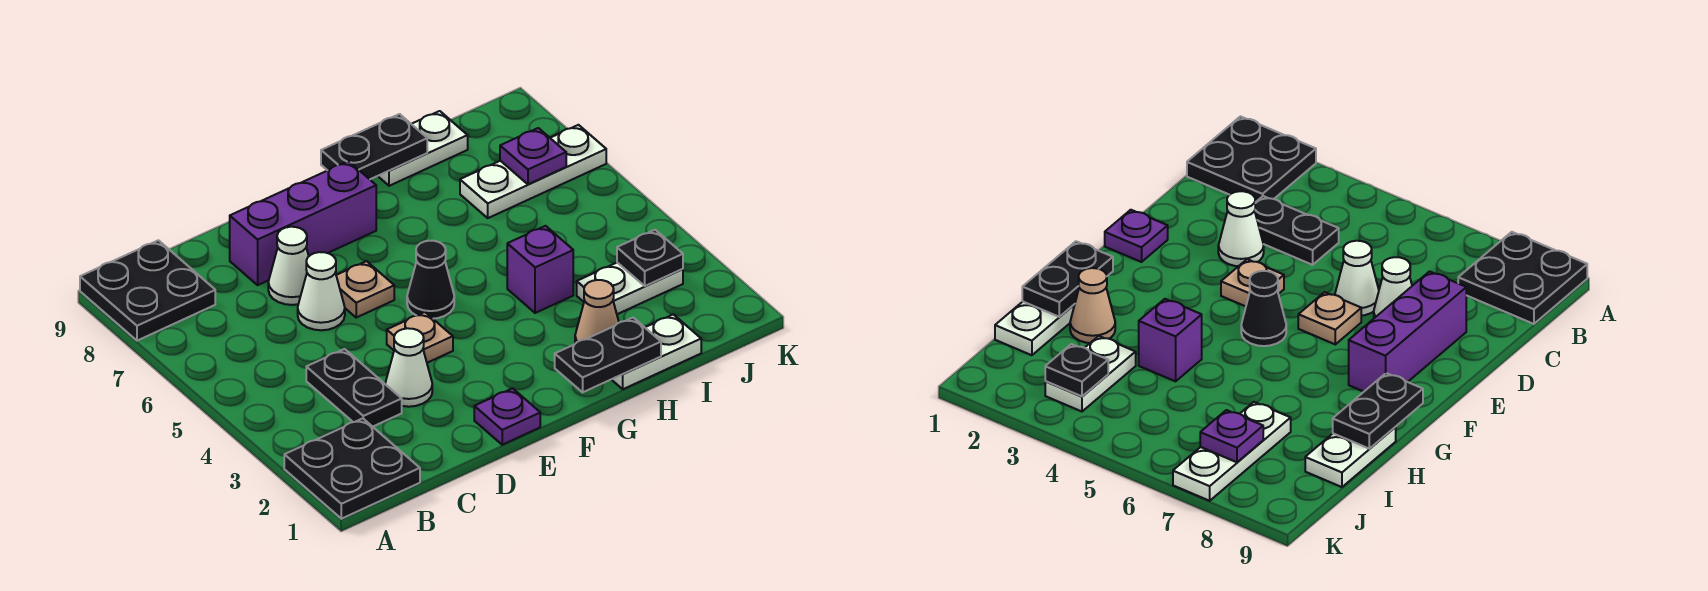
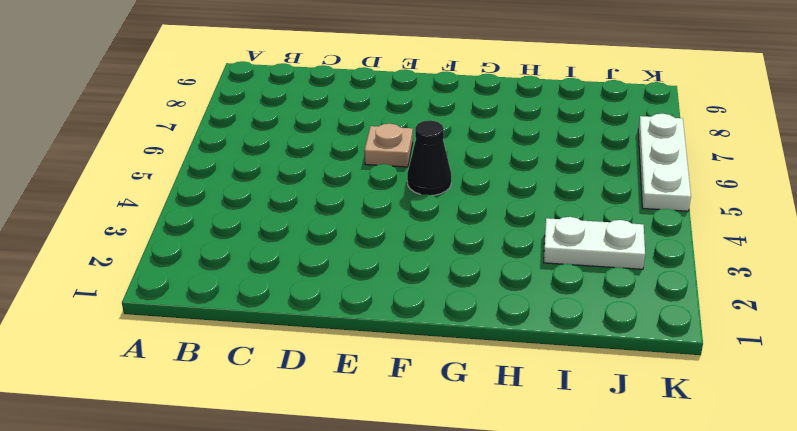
white plate K5:K7 level 1 -> white plate I7:K7 level 1
none -> black plate A1:B2 level 1
none -> black plate A8:B9 level 1
none -> black plate C3:C4 level 1

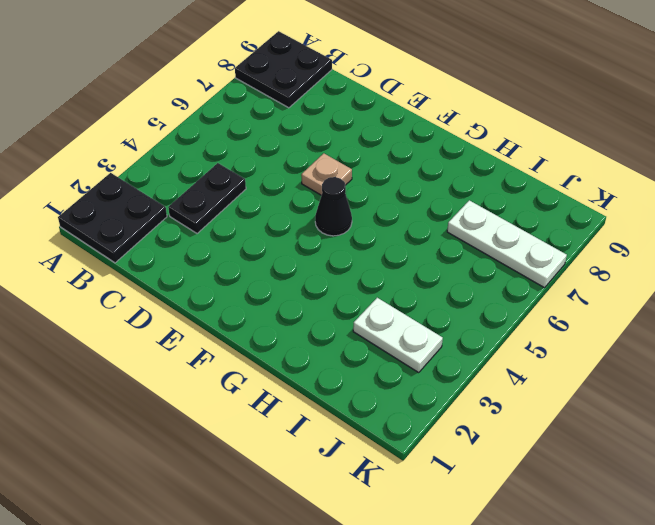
none -> white cone D3 level 1
none -> white cone D6 level 1
none -> white cone D7 level 1

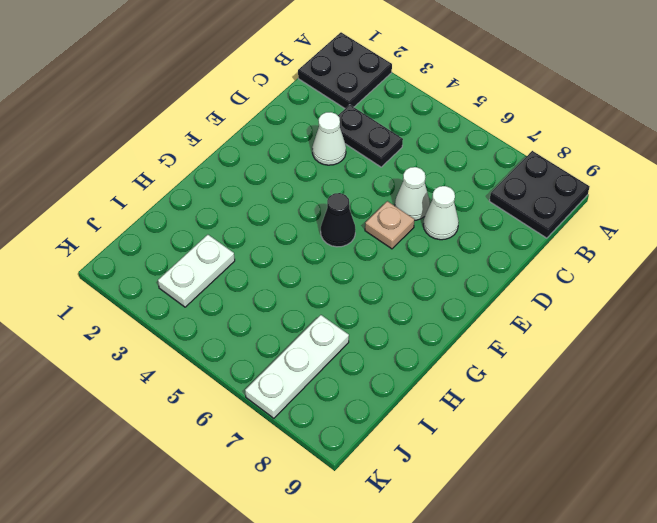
none -> purple brick D8:F8 level 1
none -> purple plate E1 level 1
none -> tan plate E4 level 1

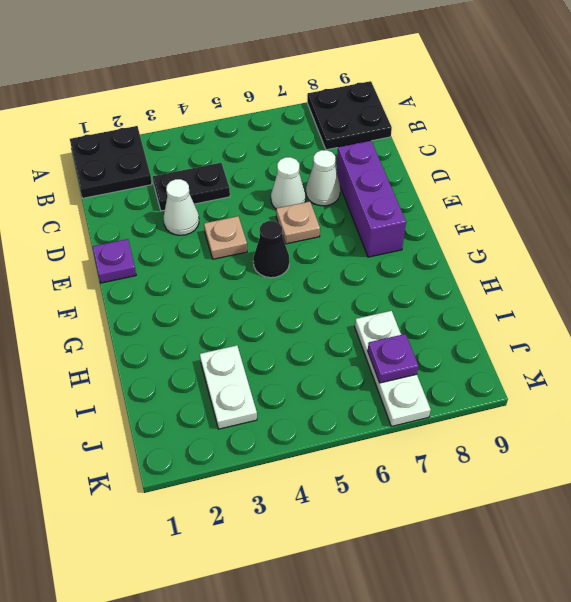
none -> white plate H1:I1 level 1
none -> tan cone H2 level 1
none -> purple brick H4 level 1

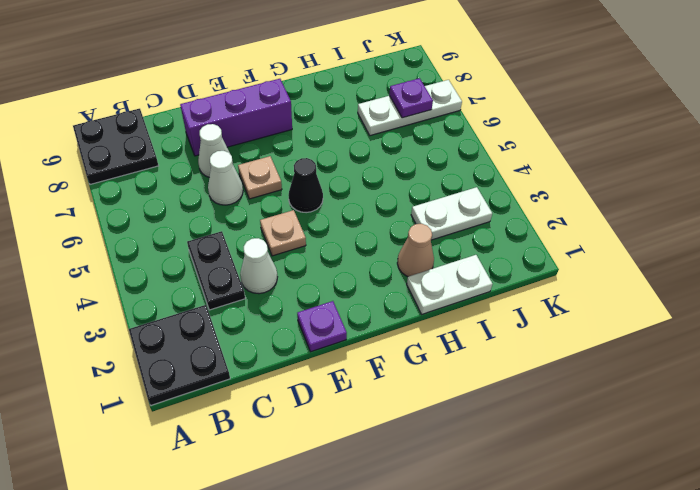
none -> purple brick H4 level 1
none -> white plate H9:I9 level 1
none -> black plate G1:H1 level 2

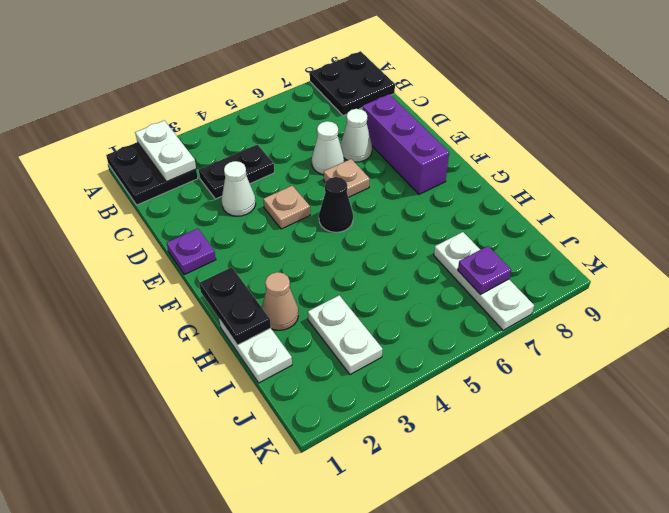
white plate A2:B2 level 2 -> white plate H9:I9 level 1
none -> purple brick H4 level 1
none -> black plate G9:H9 level 2
none -> black plate J3 level 2

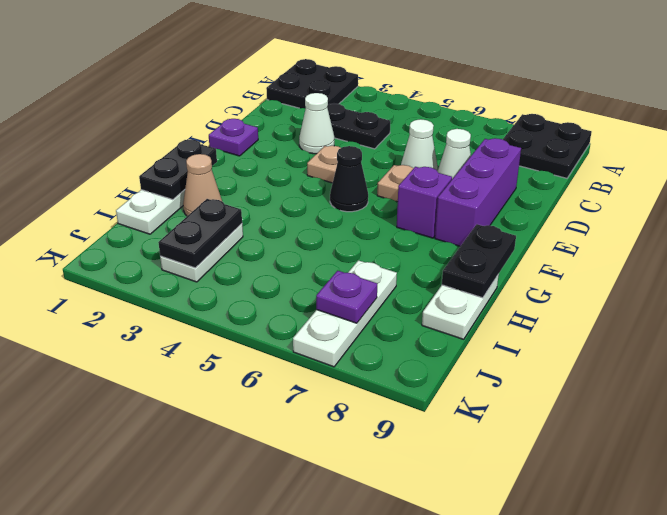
purple brick F7 level 1 -> purple brick H4 level 1
black plate I3:J3 level 2 -> black plate J3 level 2

